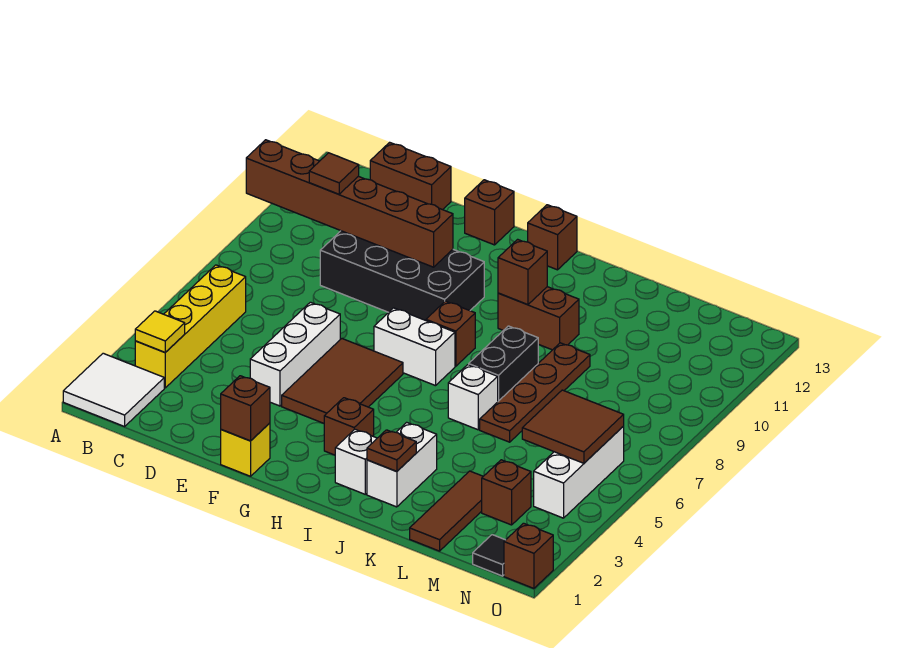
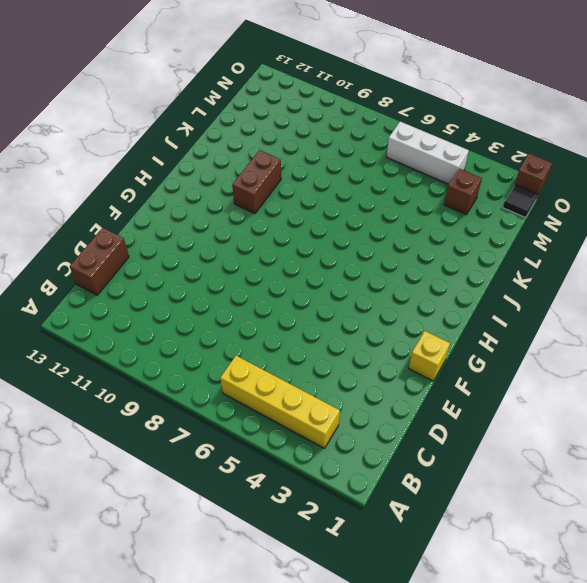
none -> white tile A1:B2 level 1
none -> black brick D9:G10 level 1
none -> white brick E4:E6 level 1
none -> brown tile F4:G6 level 1

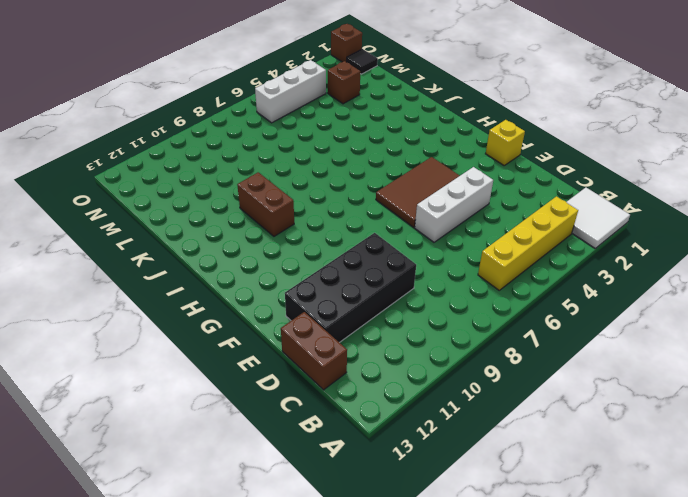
black brick D9:E12 level 1 -> black brick D9:G10 level 1
none -> brown brick F13 level 1
none -> white brick G7:H7 level 1
none -> brown brick H3 level 1
none -> brown brick H8 level 1

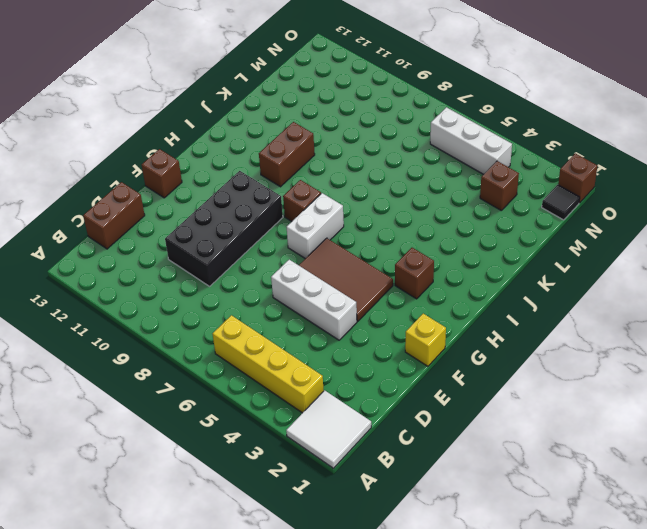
none -> brown brick H13 level 1
none -> white brick I2 level 1
none -> white brick J2:J3 level 1
none -> white brick J6 level 1

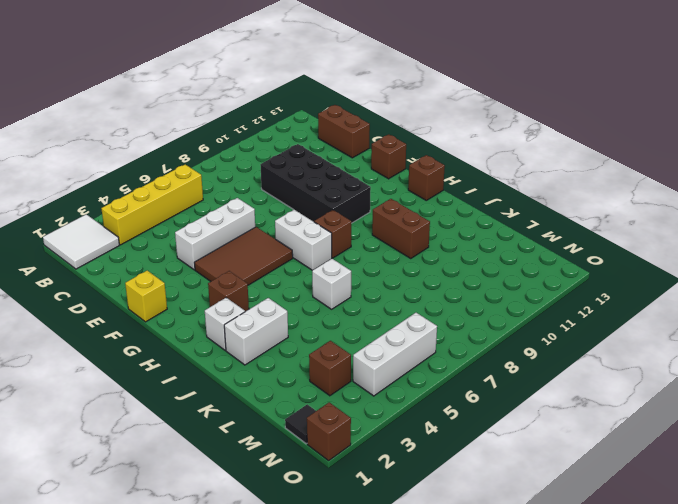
none -> black brick J7:J8 level 1
none -> brown plate K6:K9 level 1
none -> brown tile L1:L3 level 1
none -> brown brick A10:F10 level 2

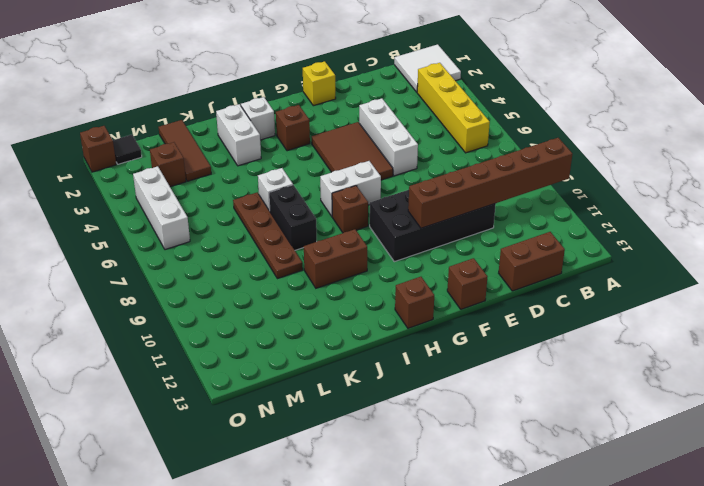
none -> yellow tile B3 level 2
none -> brown brick F1 level 2
none -> brown brick I10 level 2
none -> brown plate J2 level 2

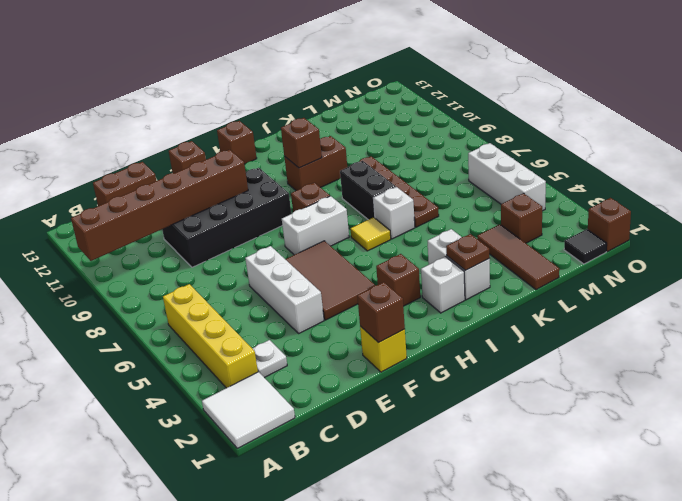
white plate C3 level 1 -> none
yellow tile I6 level 1 -> yellow tile B3 level 2
none -> brown tile M5:N6 level 2
none -> brown tile C10 level 3

